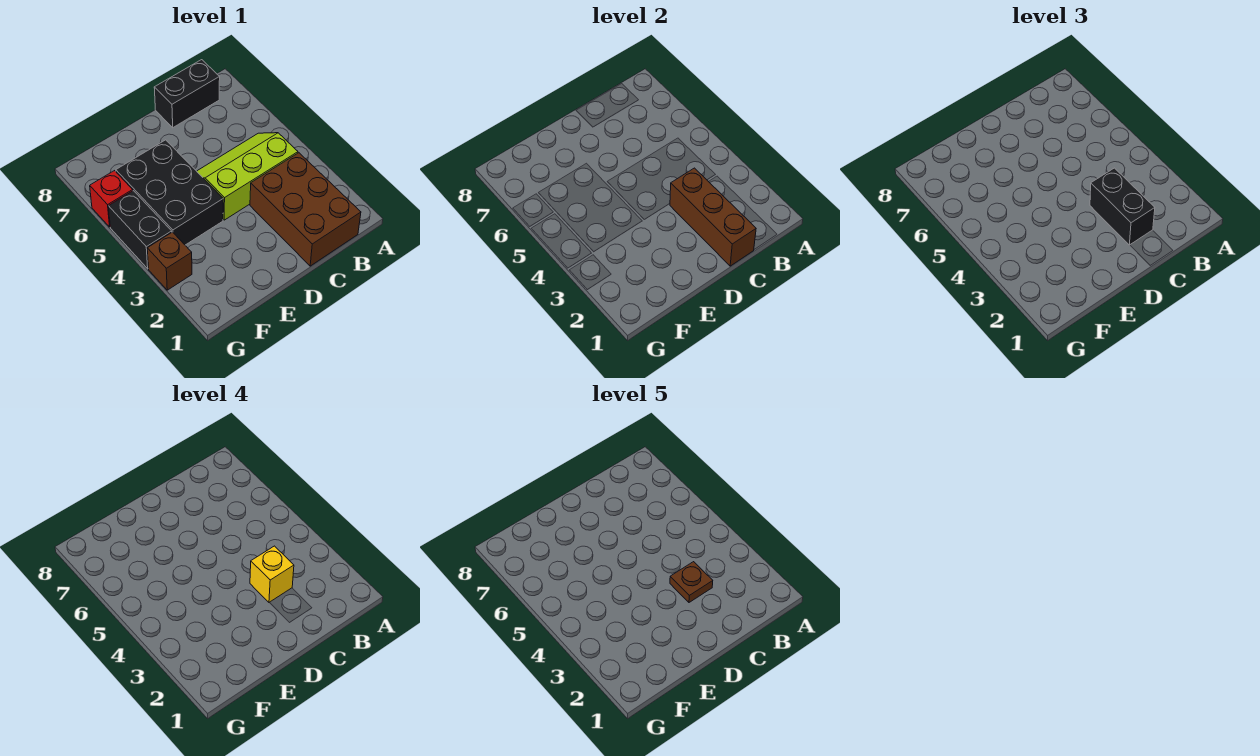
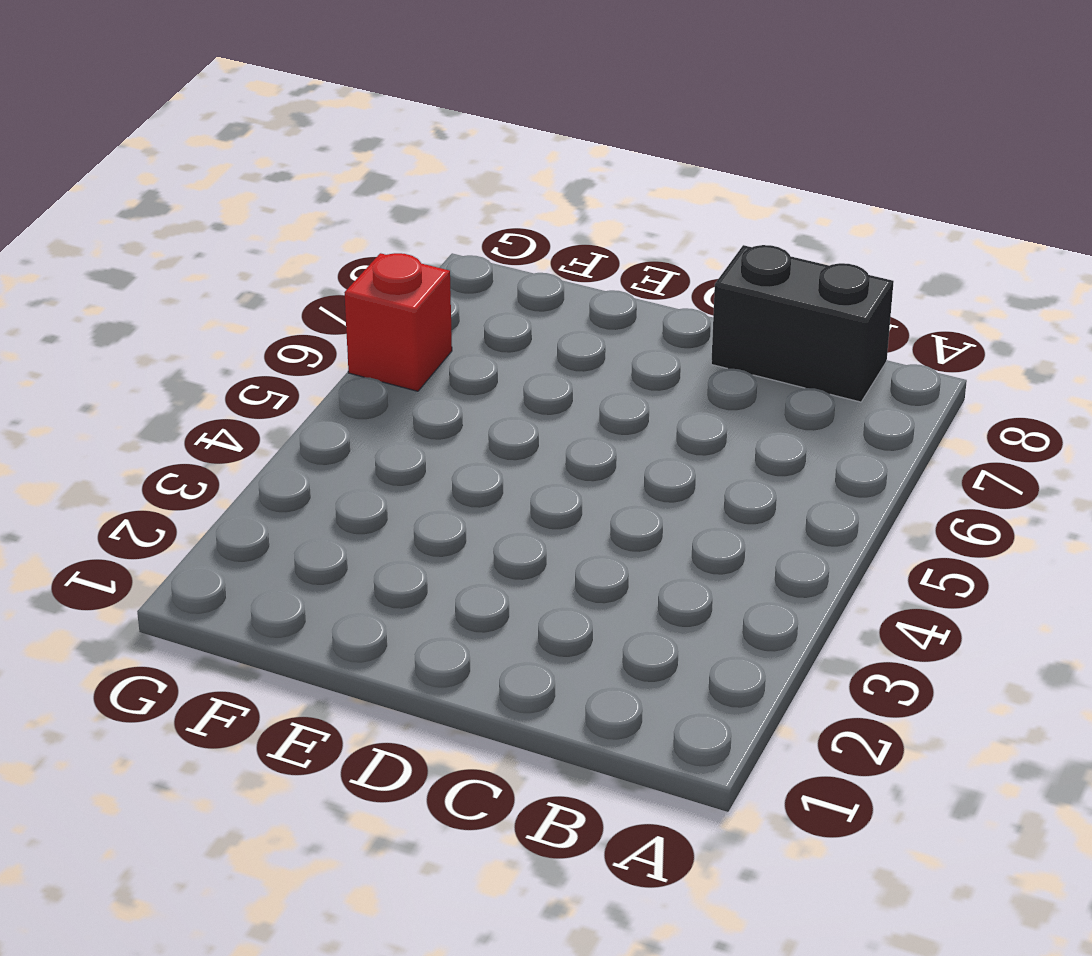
none -> brown brick B1:C3 level 1
none -> lime slope B4:D5 level 1 top 4

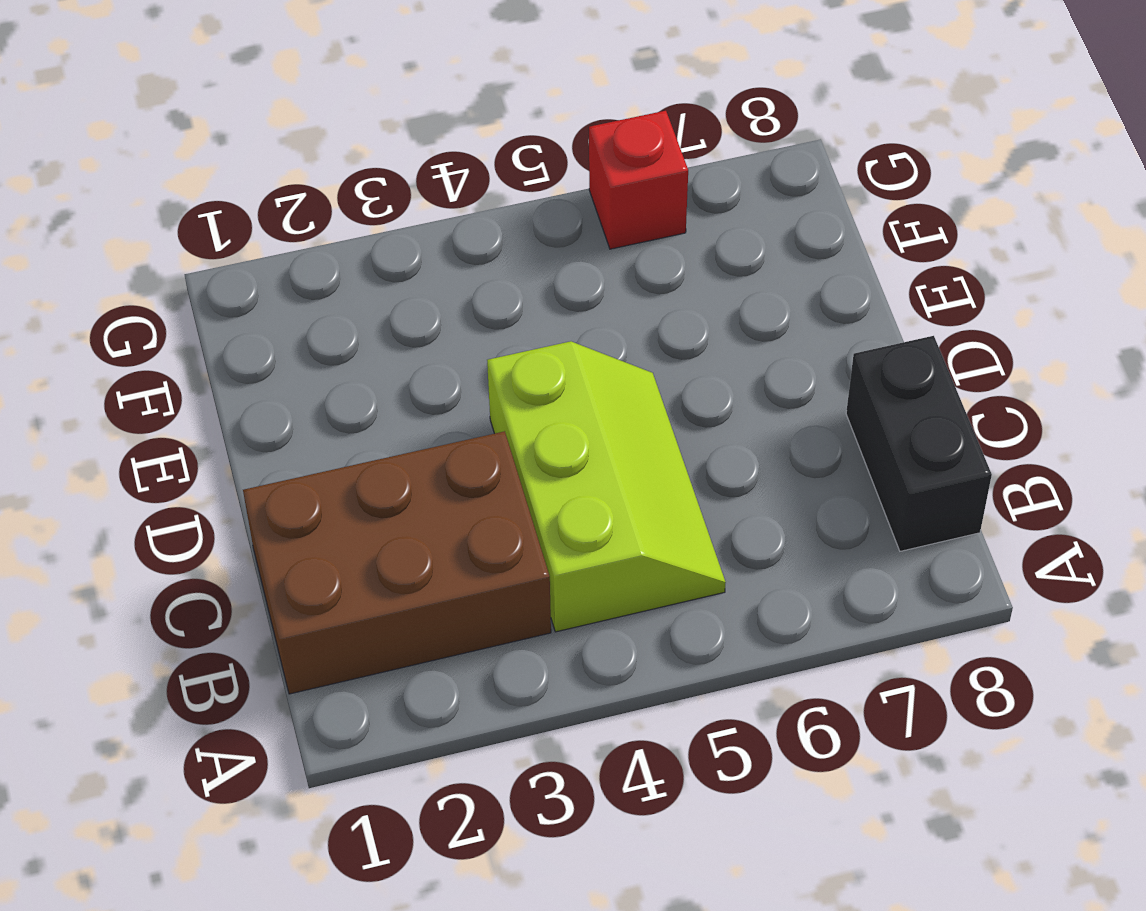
none -> black brick E4:F6 level 1
none -> brown brick G3 level 1

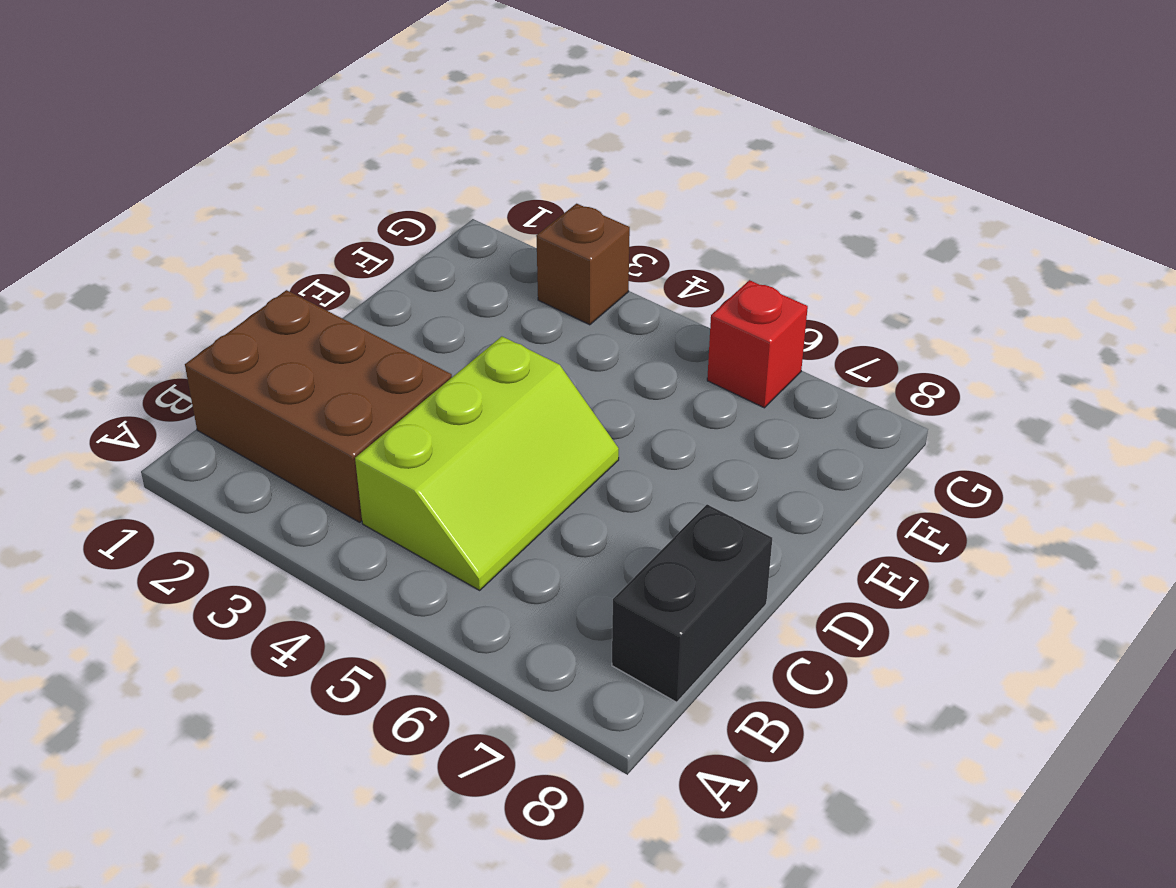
none -> black brick E4:F6 level 1
none -> black brick G4:G5 level 1

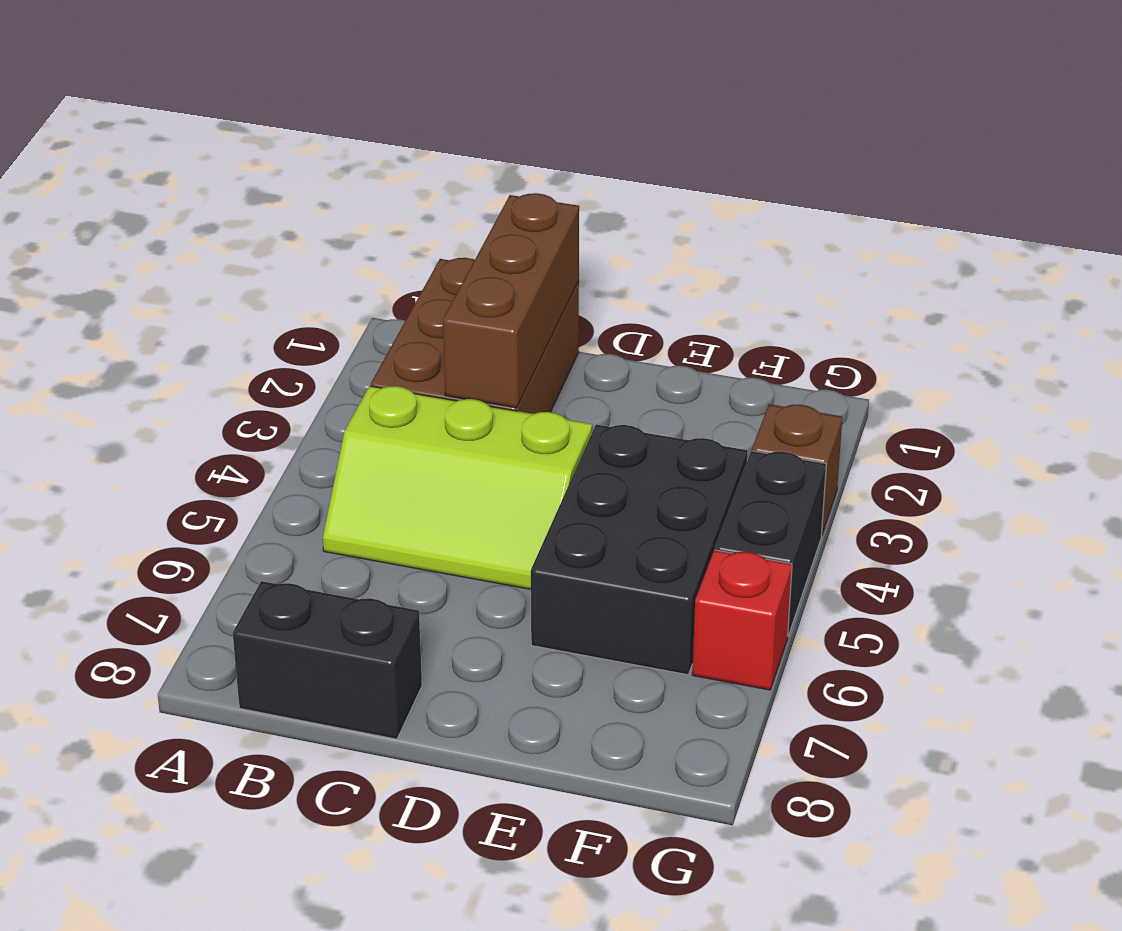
none -> black brick C2:C3 level 3
none -> yellow brick C3 level 4

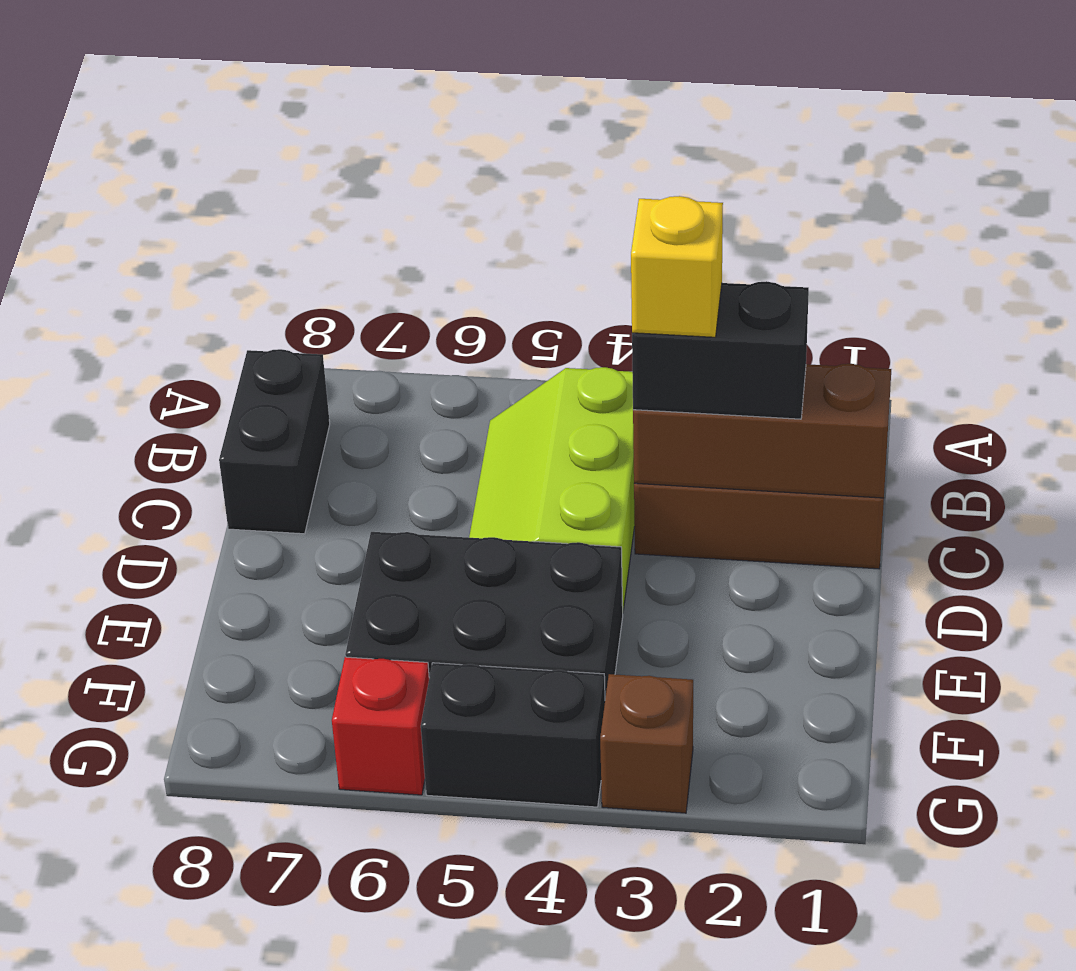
none -> brown plate C3 level 5

